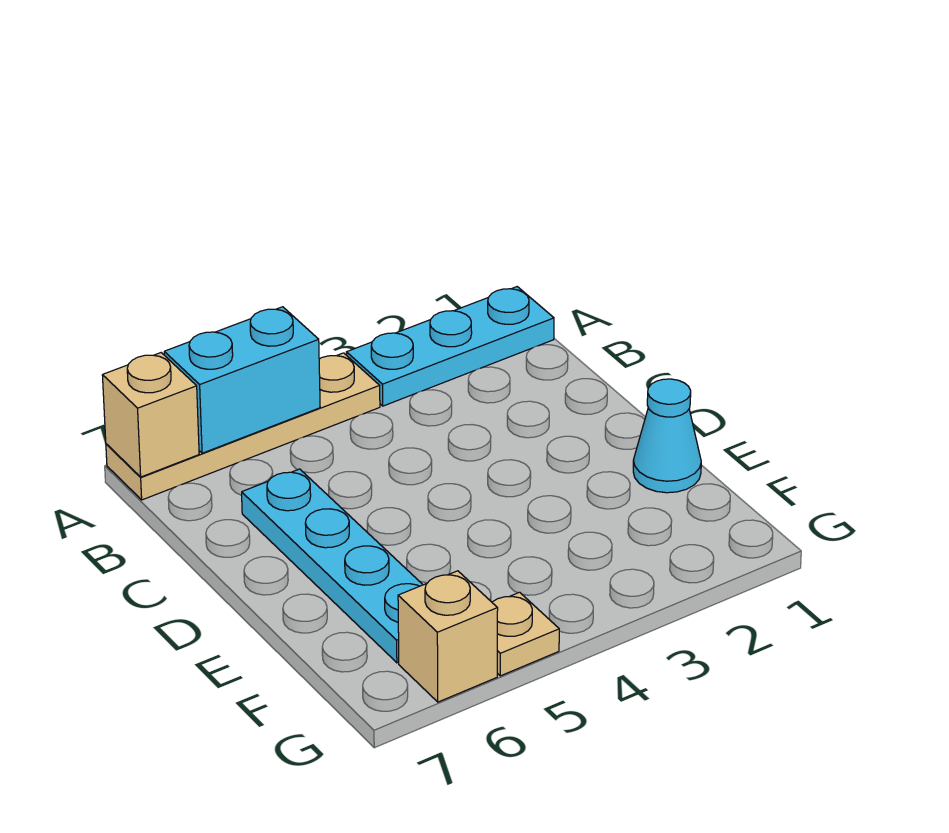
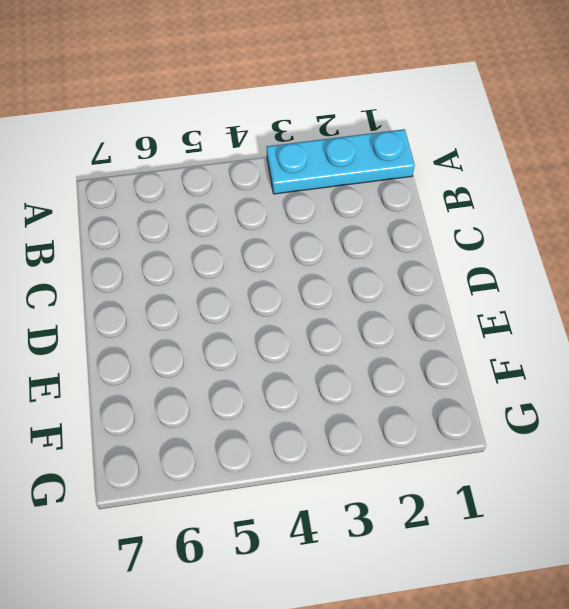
none -> tan plate A4:A7 level 1
none -> cyan plate C6:F6 level 1

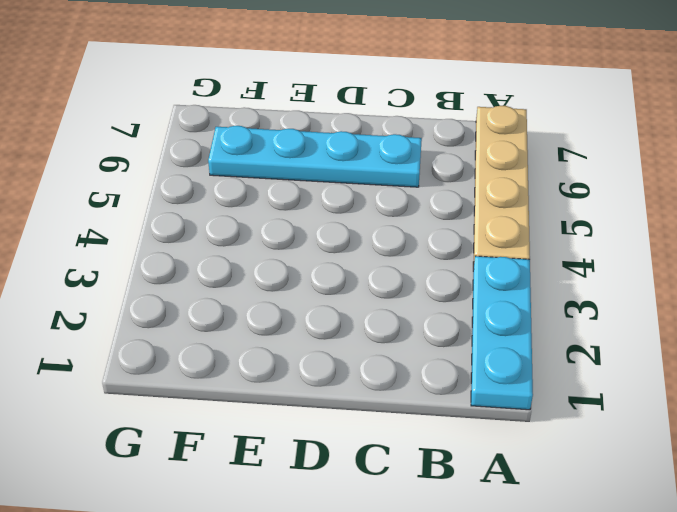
none -> cyan cone E1 level 1
none -> tan plate G5 level 1

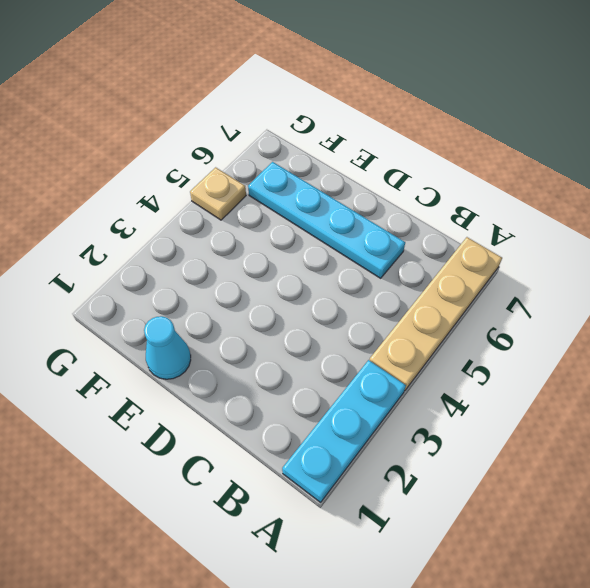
none -> tan brick G6 level 1
none -> cyan brick A5:A6 level 2

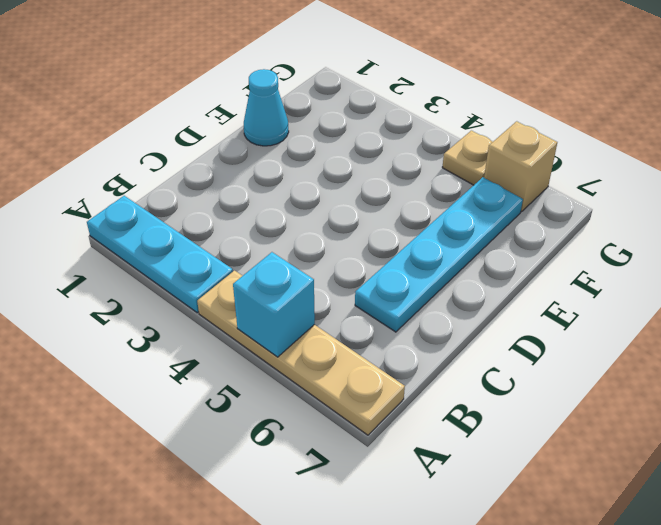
cyan brick A5 level 2 -> cyan brick A5:A6 level 2
none -> tan brick A7 level 2

